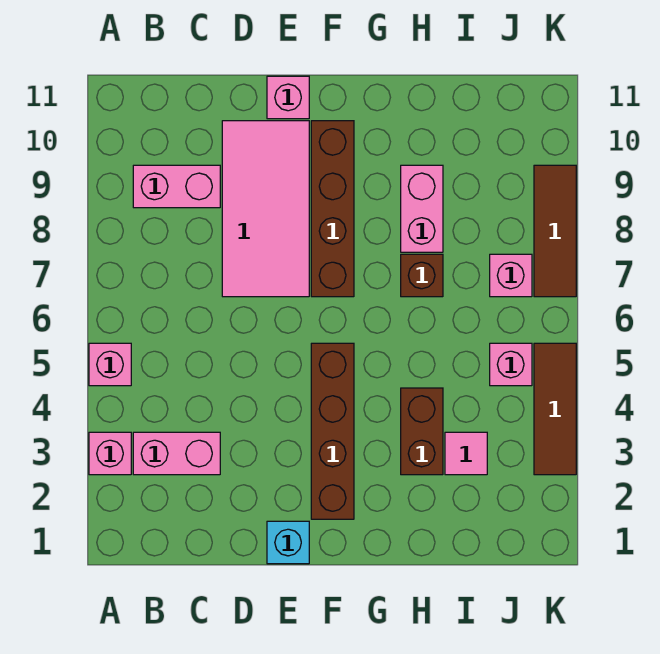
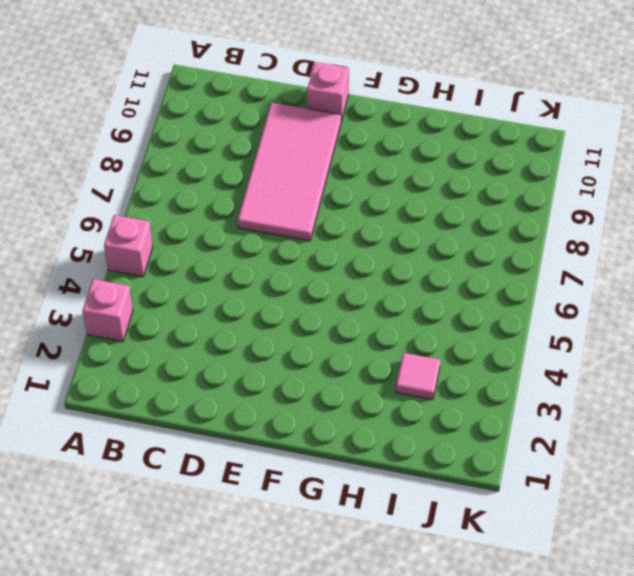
none -> pink brick B3:C3 level 1
none -> pink brick B9:C9 level 1
none -> cyan brick E1 level 1

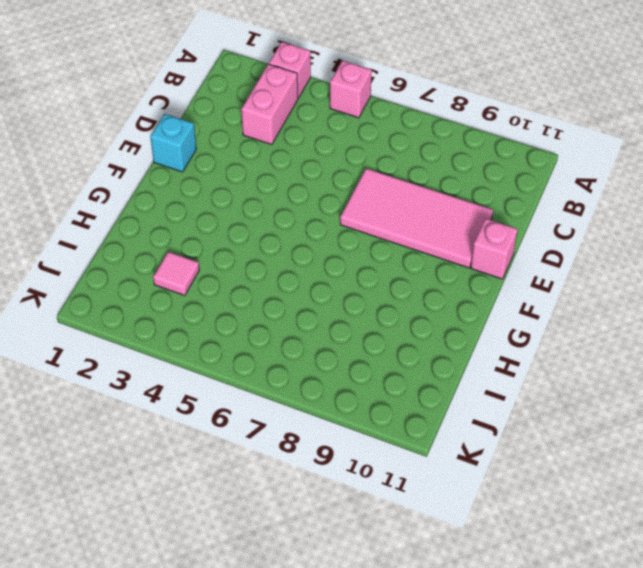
none -> pink brick B9:C9 level 1
none -> brown brick F2:F5 level 1
none -> brown brick F7:F10 level 1

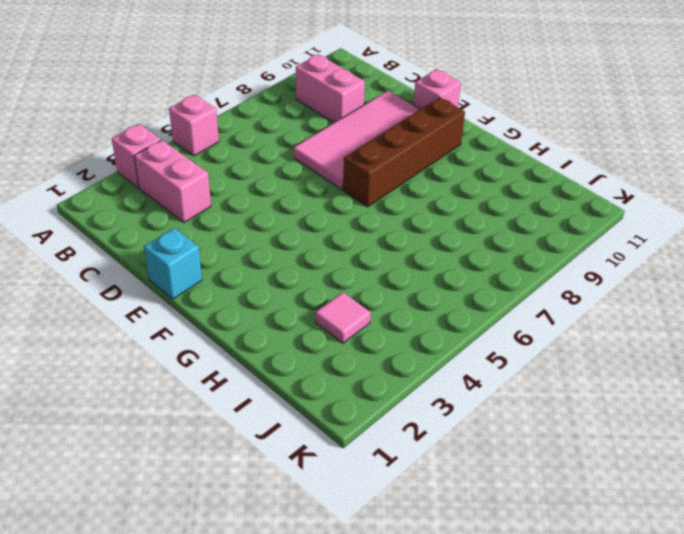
none -> brown brick F2:F5 level 1
none -> brown brick H3:H4 level 1
none -> brown brick H7 level 1

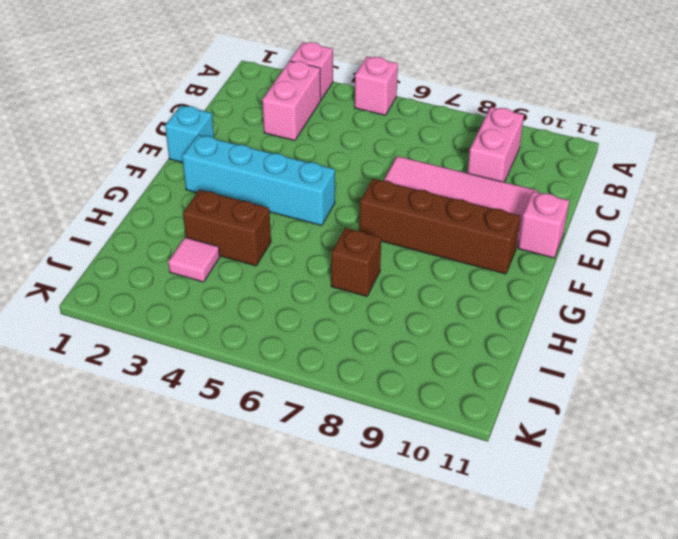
cyan brick F2:F5 level 1 -> brown brick F2:F5 level 1
none -> pink brick H8:H9 level 1
none -> pink brick J5 level 1
none -> pink brick J7 level 1

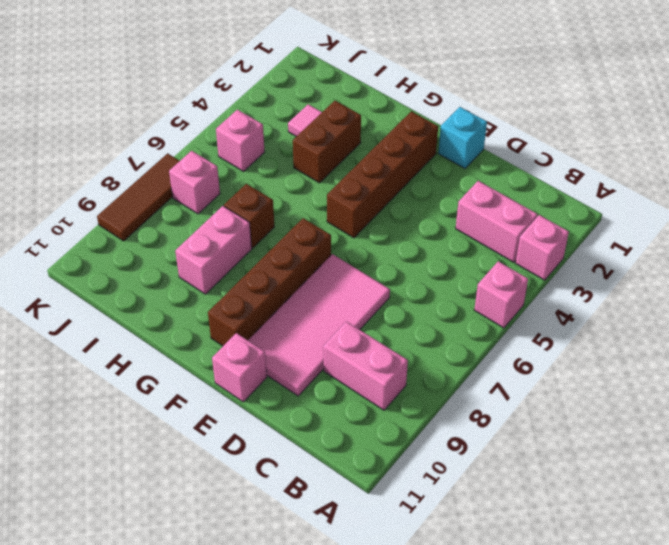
none -> brown tile K3:K5 level 1

